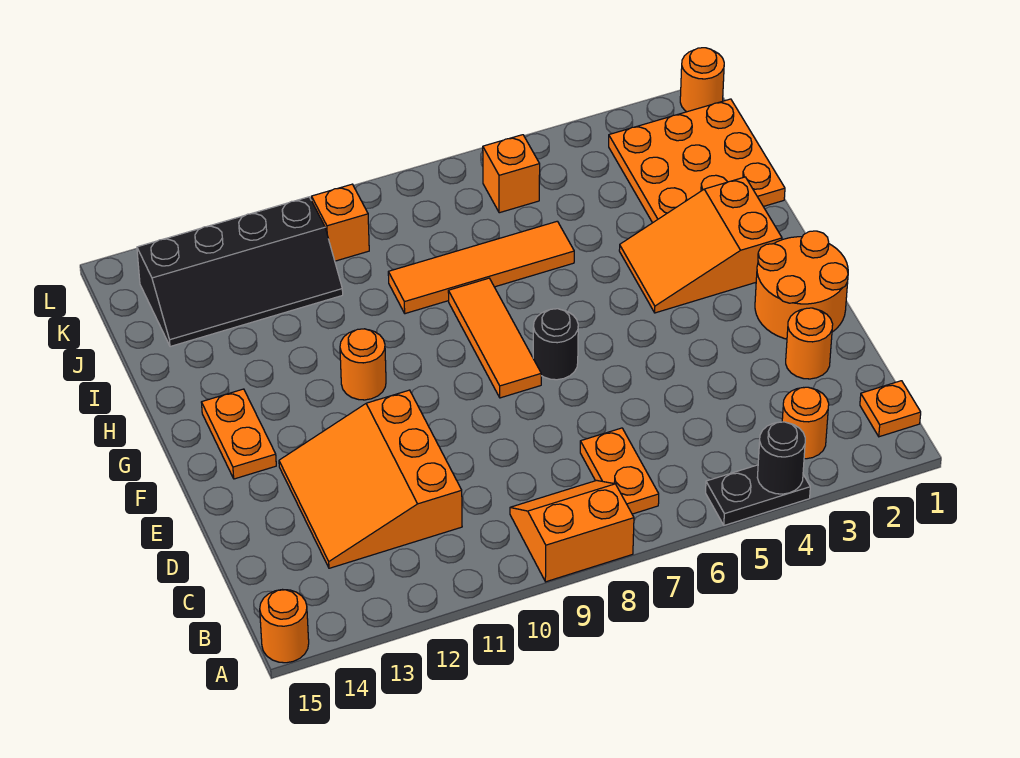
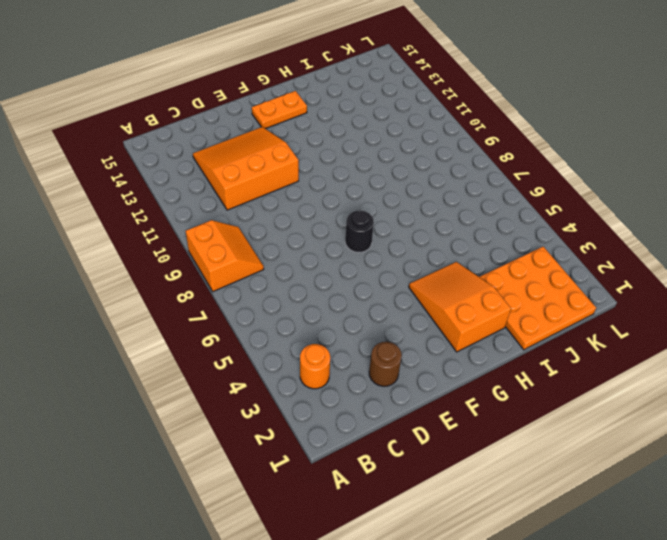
brown round brick D2 level 1 -> orange round brick D2 level 1
none -> black plate A4:A5 level 1
none -> orange round brick A15 level 1
none -> orange plate B1 level 1

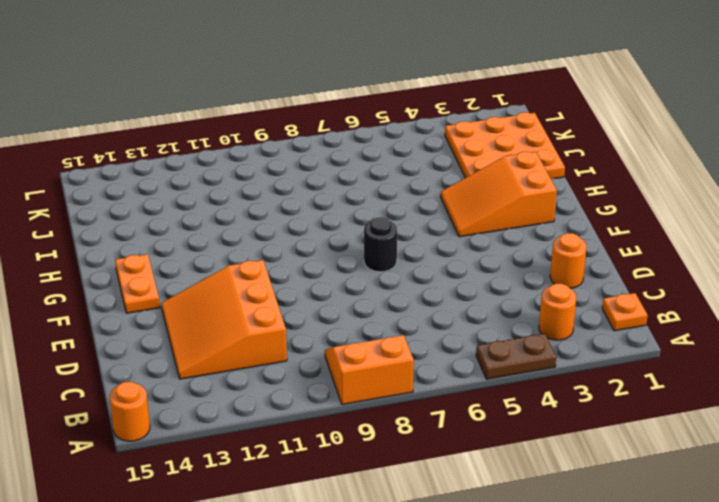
brown plate A4:A5 level 1 -> black plate A4:A5 level 1
none -> orange plate B7:C7 level 1
none -> orange round brick E1:F2 level 1
none -> orange tile F8:H8 level 1

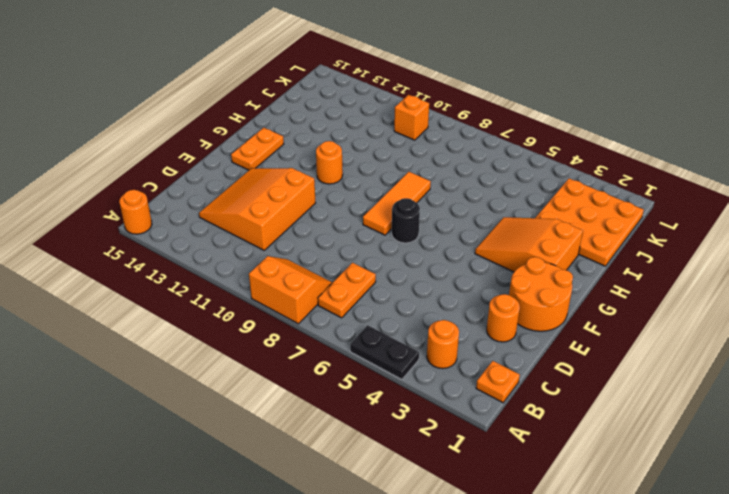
none -> orange tile I6:I9 level 1
none -> black slope J11:K14 level 1 top K
none -> orange brick K6 level 1

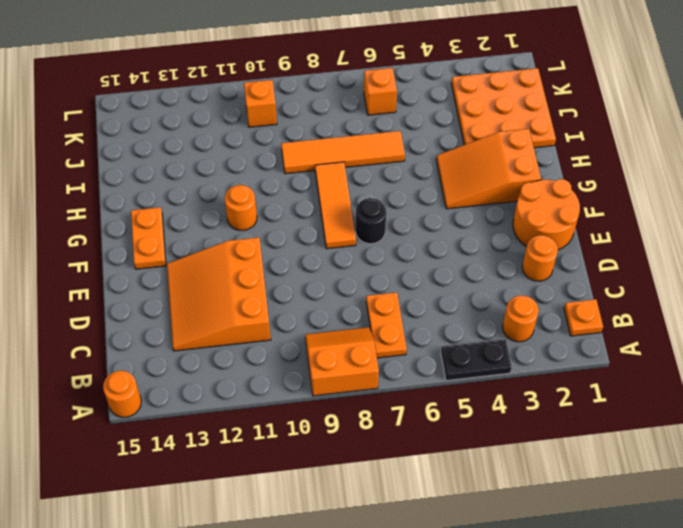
none -> black slope J11:K14 level 1 top K
none -> orange round brick L1 level 1
none -> black round brick A4 level 2

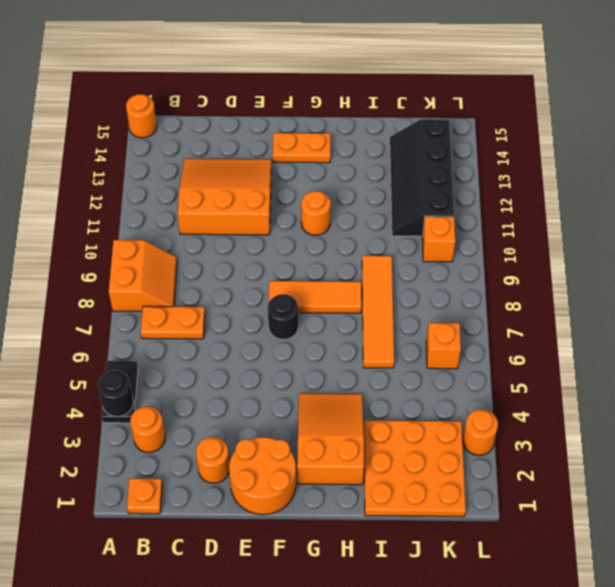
orange round brick L3 level 1 -> orange round brick L1 level 1

